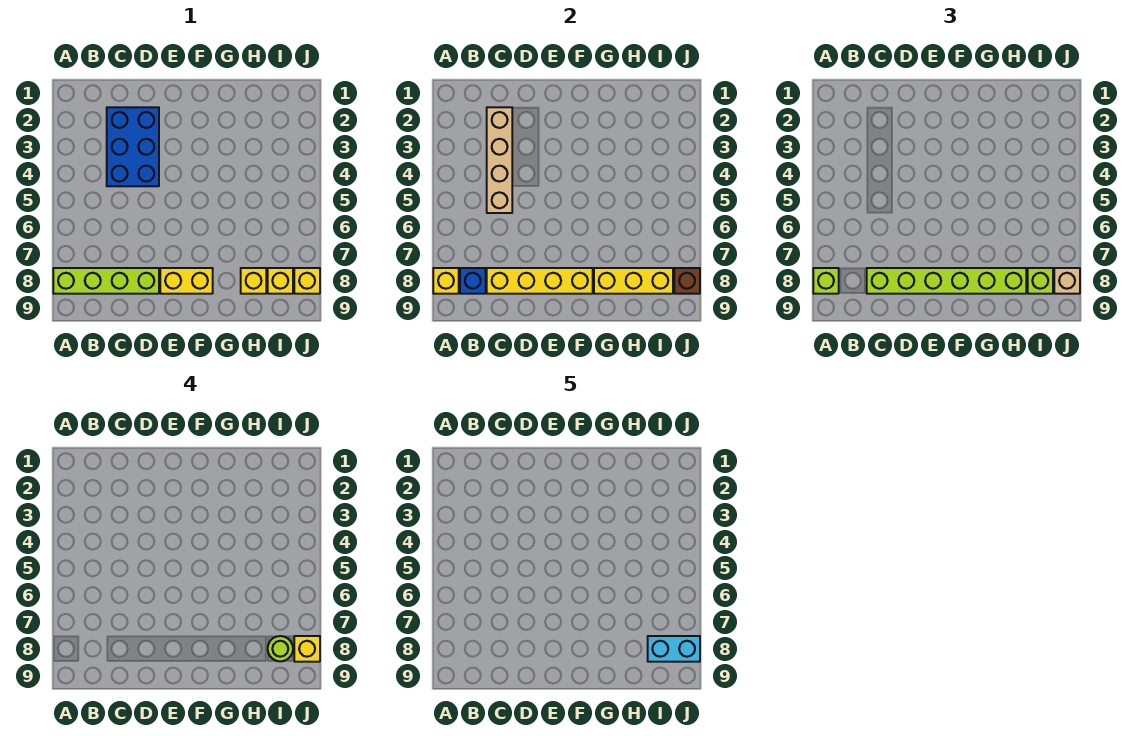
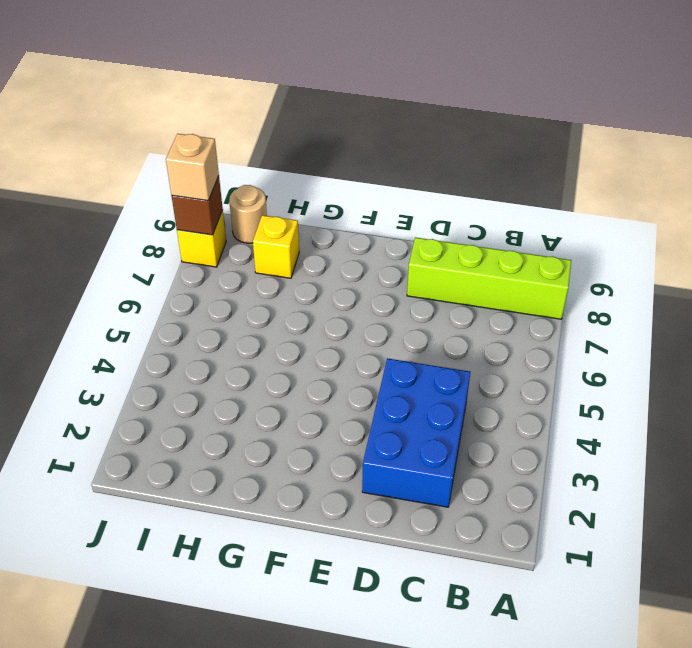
tan round brick I9 level 1 -> none
none -> yellow brick E8:F8 level 1
none -> yellow brick I8 level 1
none -> yellow brick A8 level 2

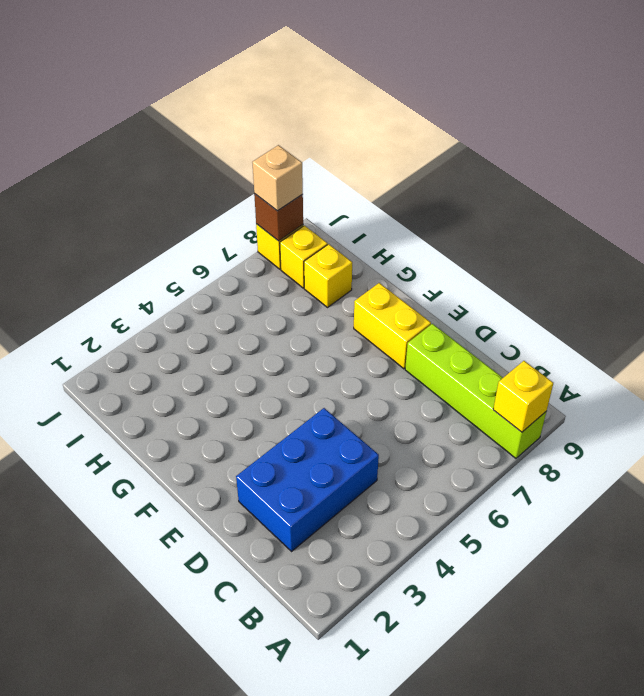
none -> blue brick B8 level 2
none -> tan brick C2:C5 level 2
none -> yellow brick C8:F8 level 2

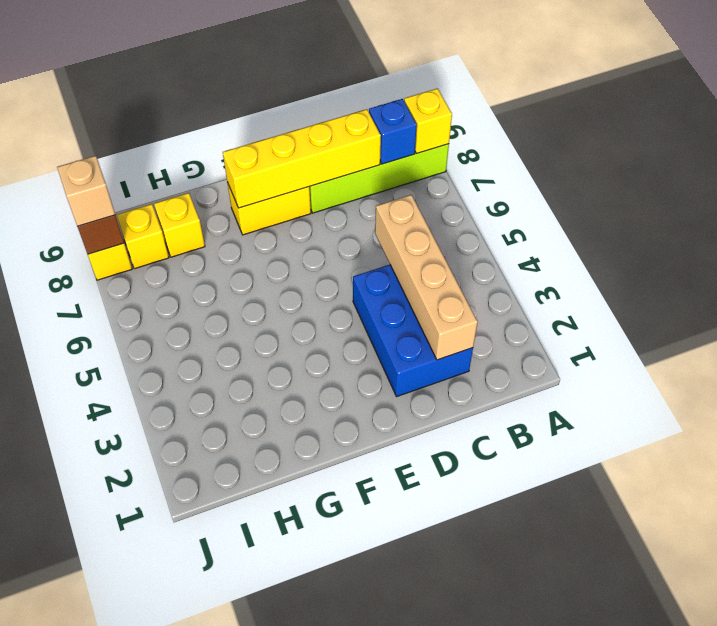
none -> yellow brick G8:I8 level 2
none -> lime brick A8 level 3
none -> lime brick C8:H8 level 3

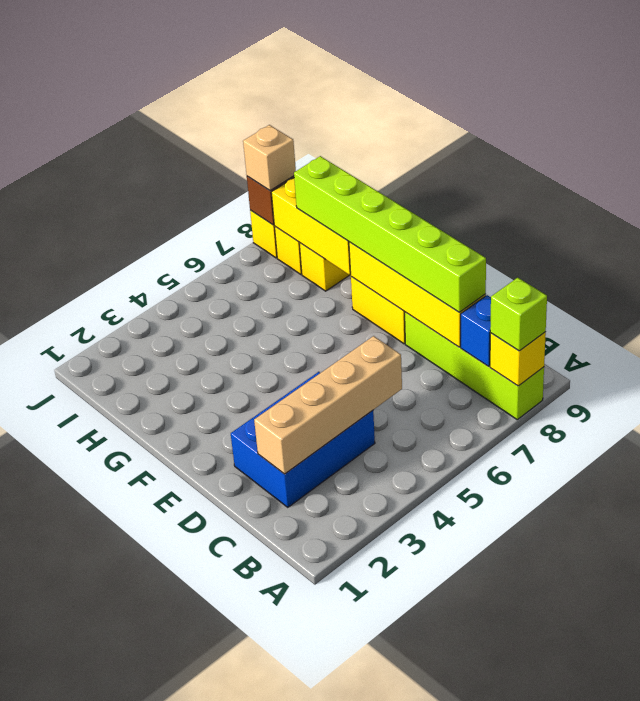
none -> lime brick I8 level 3
none -> lime round brick I8 level 4
none -> yellow brick J8 level 4

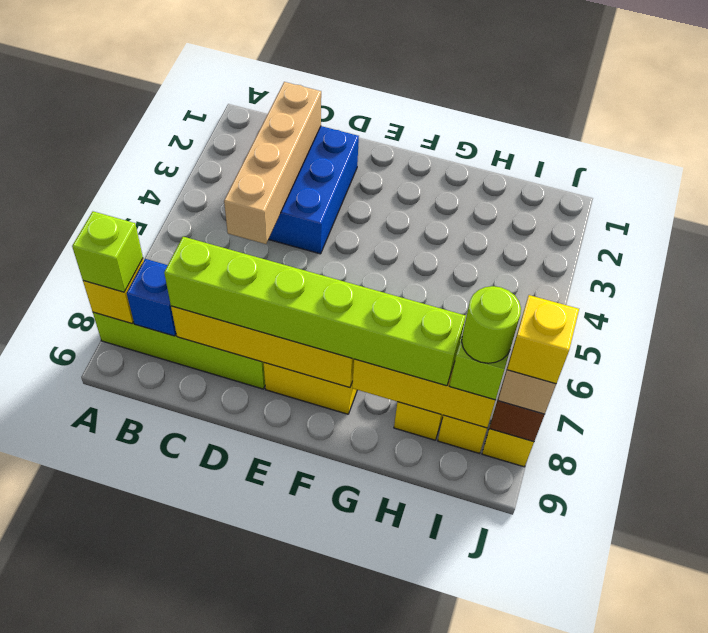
none -> cyan brick I8:J8 level 5

